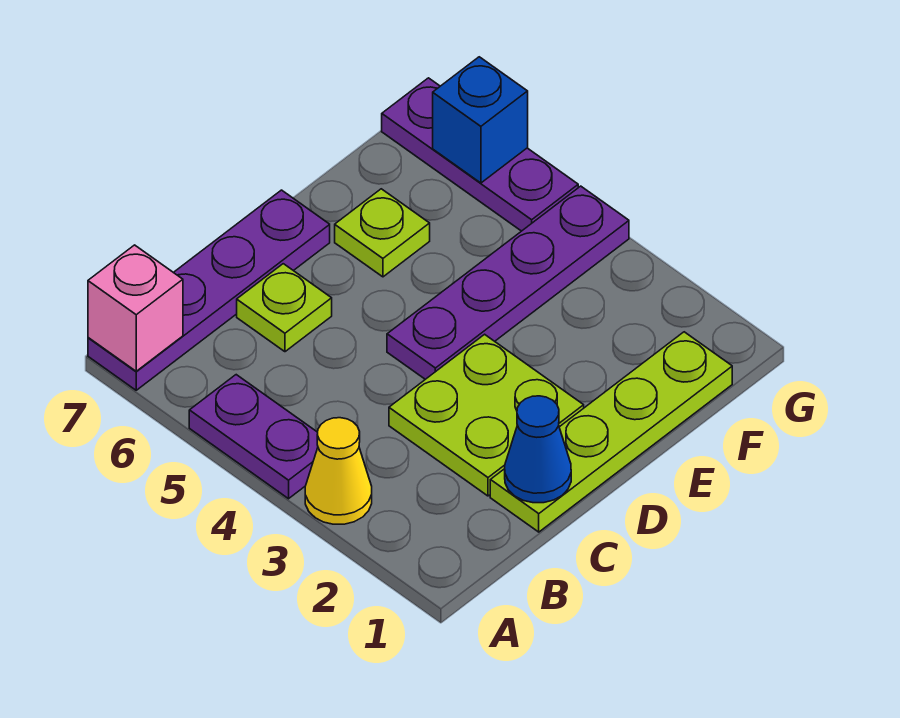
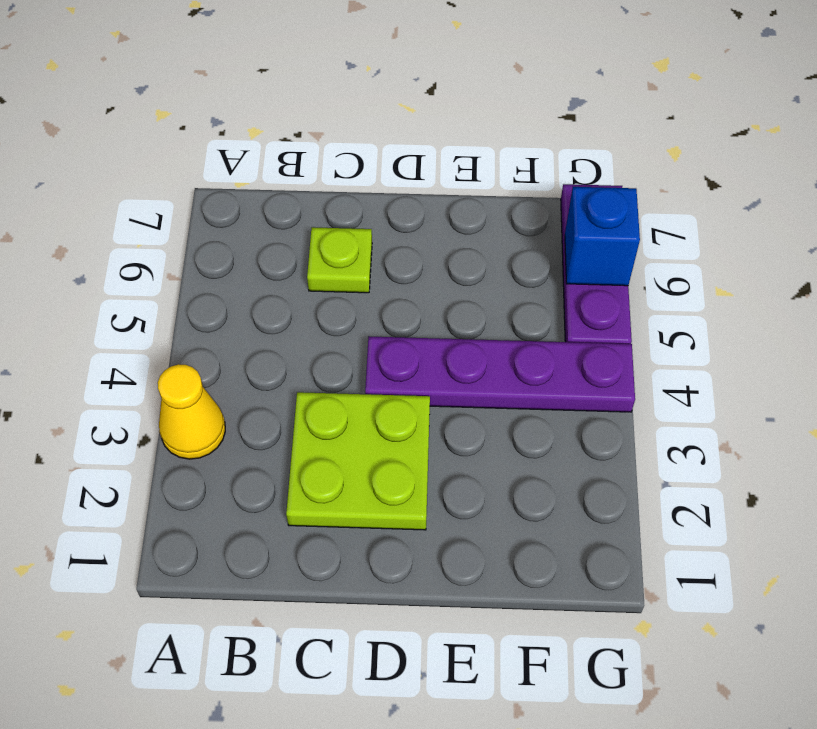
none -> purple plate A4:A5 level 1
none -> purple plate A7:D7 level 1
none -> lime plate C1:F1 level 1

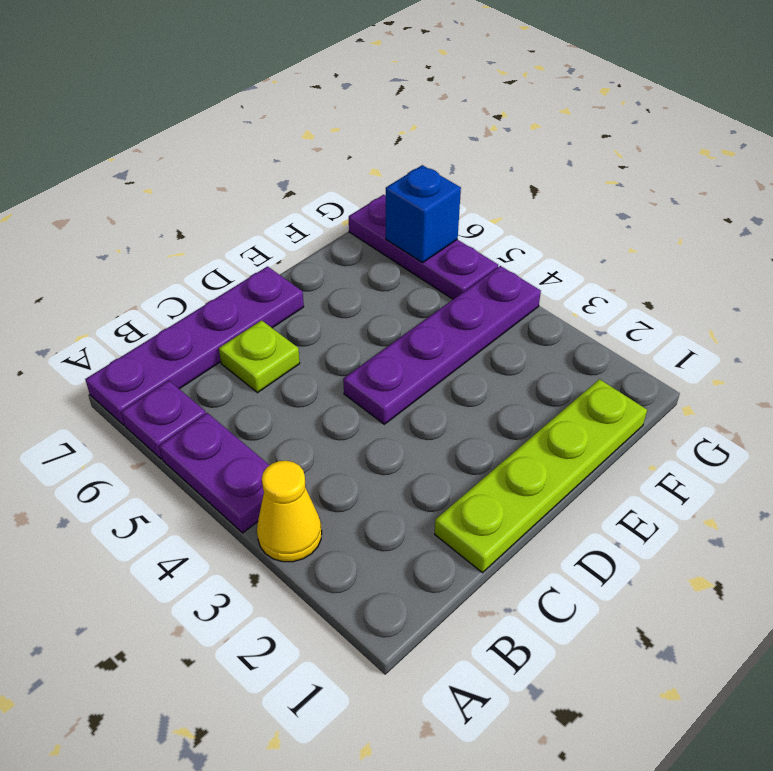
purple plate A6 level 1 -> none
none -> lime plate C2:D3 level 1
none -> lime plate E6 level 1
none -> pink brick A7 level 2

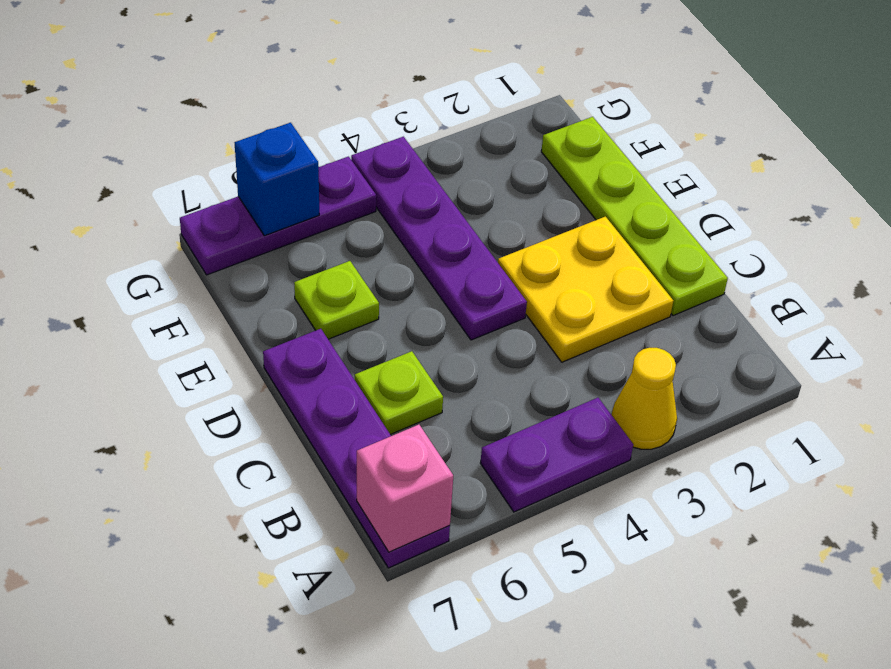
yellow plate C2:D3 level 1 -> lime plate C2:D3 level 1
none -> blue cone C1 level 2

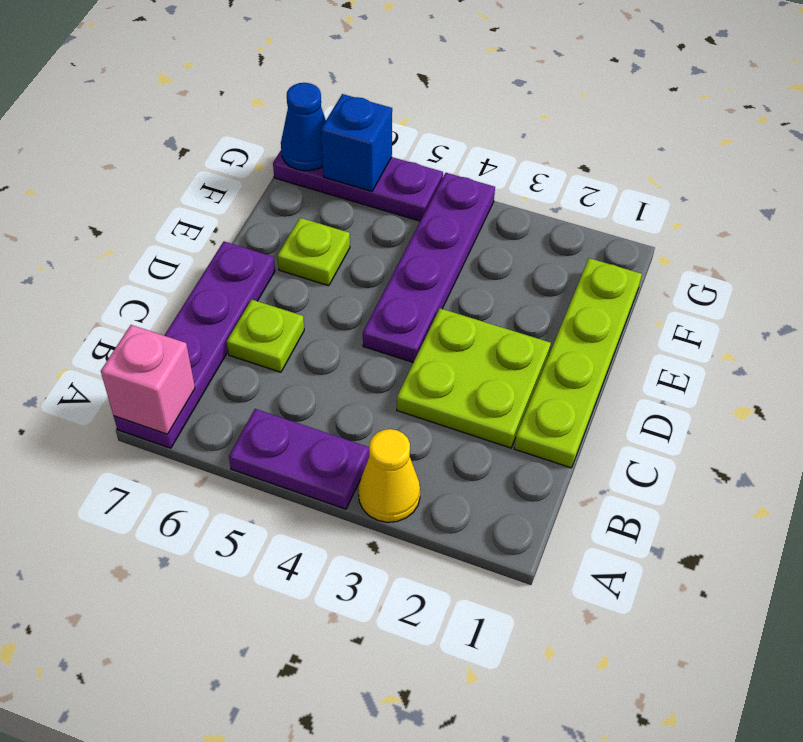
blue cone G7 level 2 -> blue cone C1 level 2

